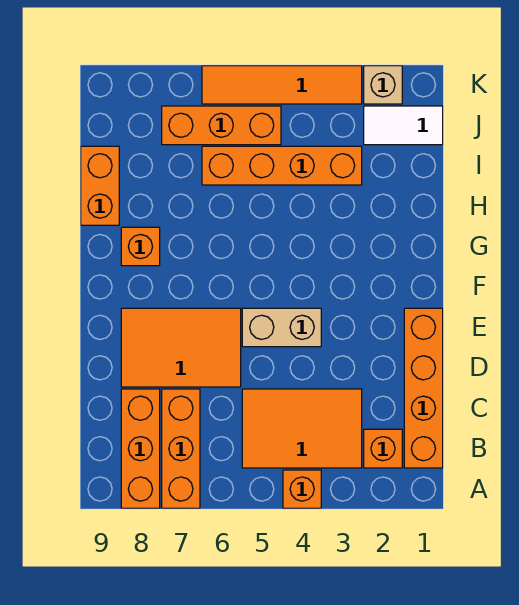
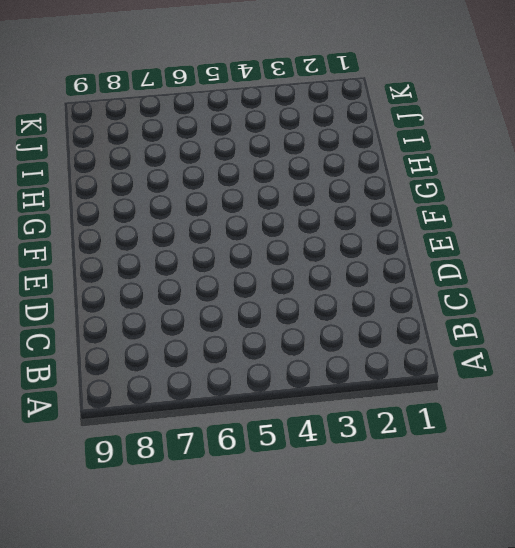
none -> orange brick A4 level 1
none -> orange brick A7:C7 level 1
none -> orange brick A8:C8 level 1

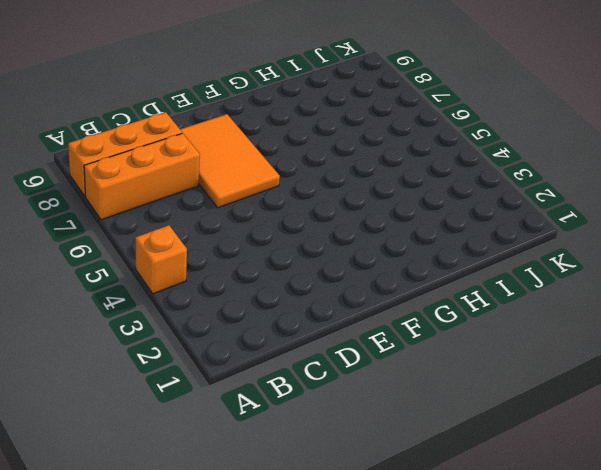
none -> orange brick B1:E1 level 1
none -> orange brick B2 level 1
none -> orange tile B3:C5 level 1

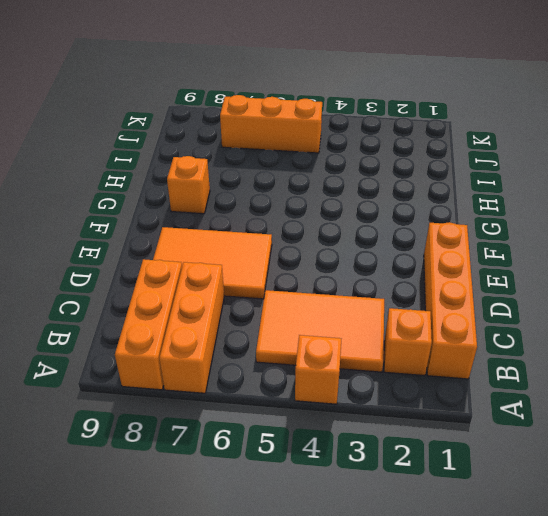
none -> tan brick E4:E5 level 1
none -> orange brick H9:I9 level 1
none -> orange brick I3:I6 level 1

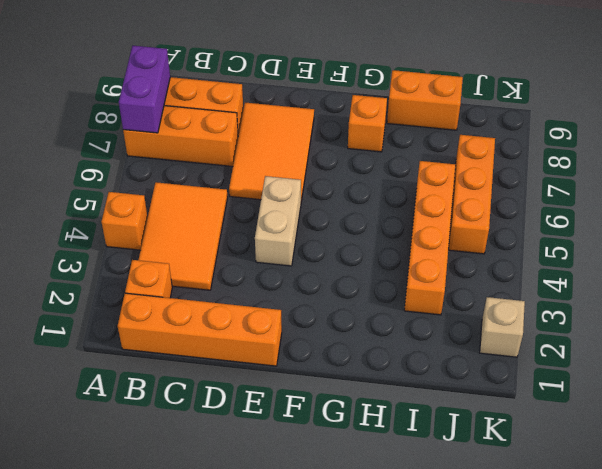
purple brick A7:A8 level 2 -> none
none -> white tile J1:J2 level 1
none -> orange tile K3:K6 level 1

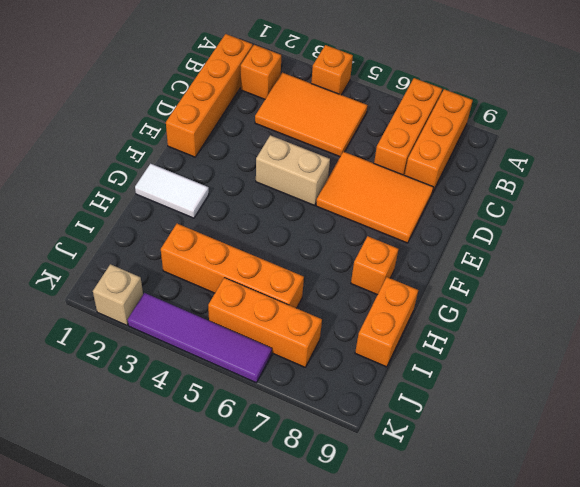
white tile G1:G2 level 1 -> white tile J1:J2 level 1
purple tile K3:K6 level 1 -> orange tile K3:K6 level 1

